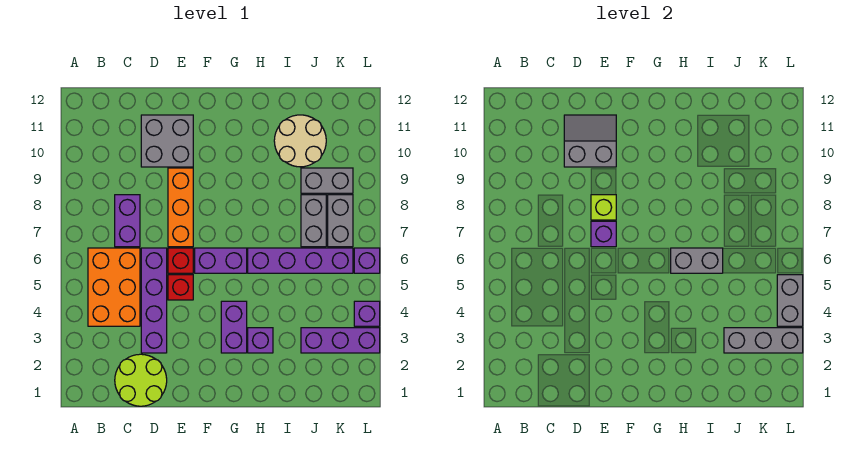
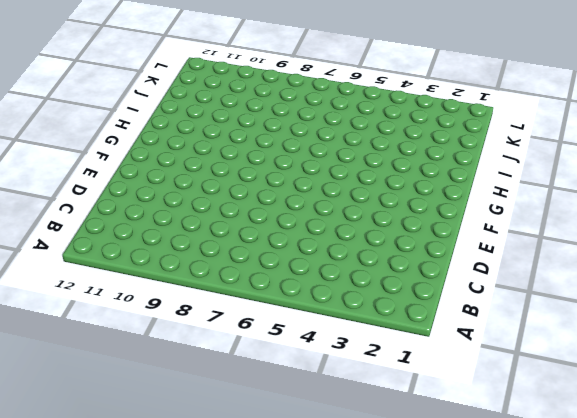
none -> orange brick B4:C6 level 1
none -> lime round brick C1:D2 level 1
none -> purple brick C7:C8 level 1

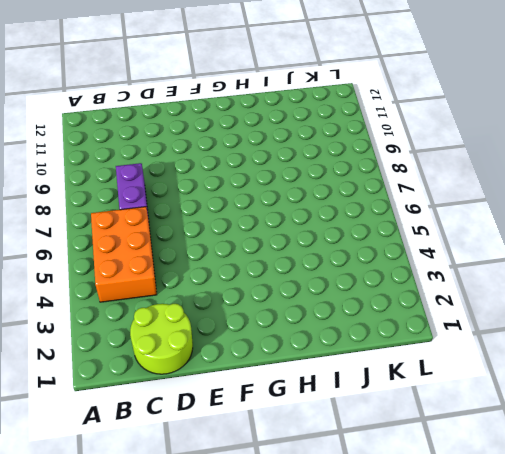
none -> purple brick D3:D6 level 1
none -> grey brick D10:E11 level 1
none -> red brick E5 level 1

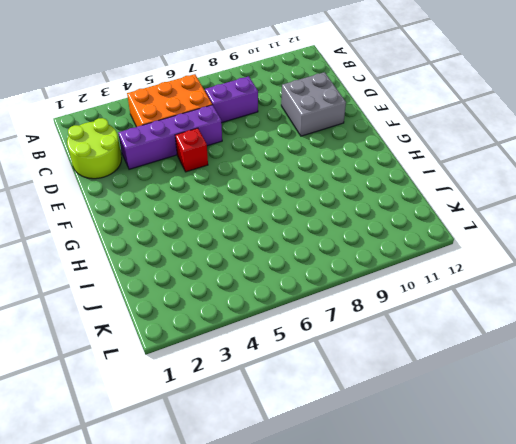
none -> red brick E6 level 1
none -> orange brick E7:E9 level 1
none -> purple brick F6:G6 level 1

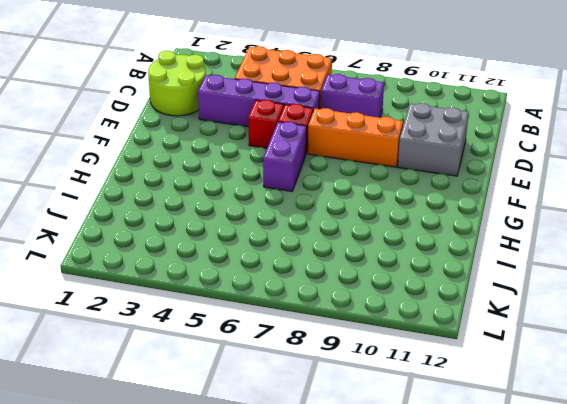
none -> purple brick G3:G4 level 1
none -> purple brick H3 level 1
none -> purple brick H6:K6 level 1

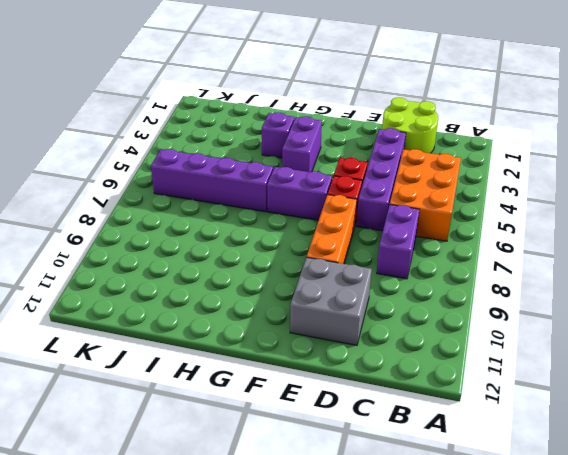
none -> tan round brick I10:J11 level 1
none -> purple brick J3:L3 level 1
none -> grey brick J7:J8 level 1

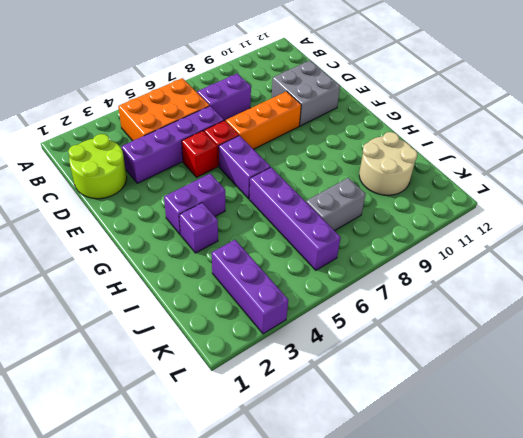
none -> grey brick J9:K9 level 1
none -> grey brick K7:K8 level 1
none -> purple brick L4 level 1

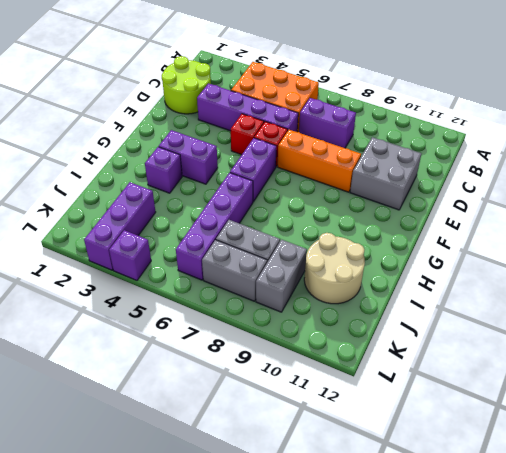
none -> purple brick L6 level 1
none -> grey slope D10:E11 level 2 top 10
none -> purple brick E7 level 2

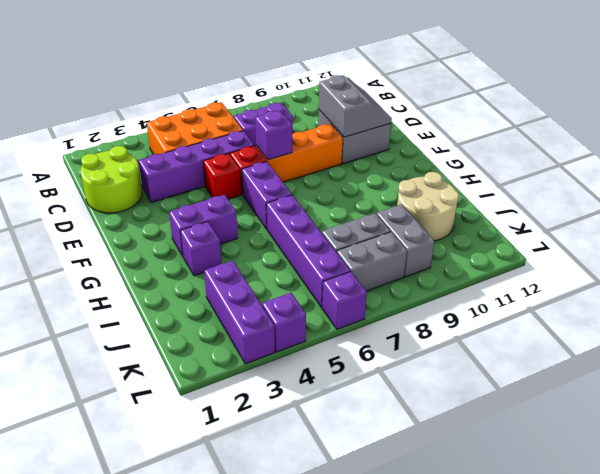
none -> lime brick E8 level 2
none -> grey brick H6:I6 level 2
none -> grey brick J3:L3 level 2

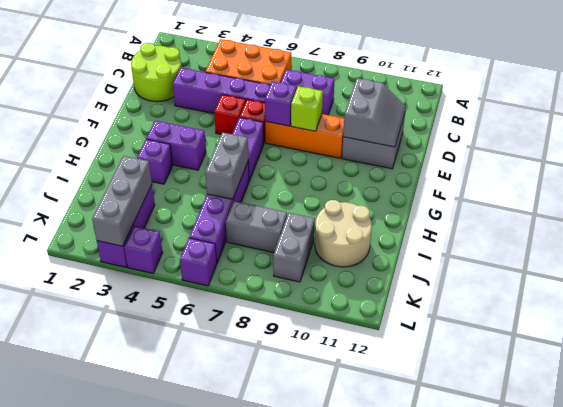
none -> grey brick K7:K8 level 1
none -> grey brick L4:L5 level 2

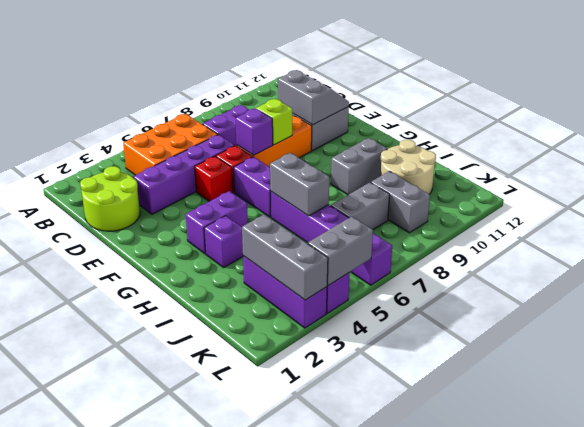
grey brick H9:H10 level 1 -> grey brick K7:K8 level 1

